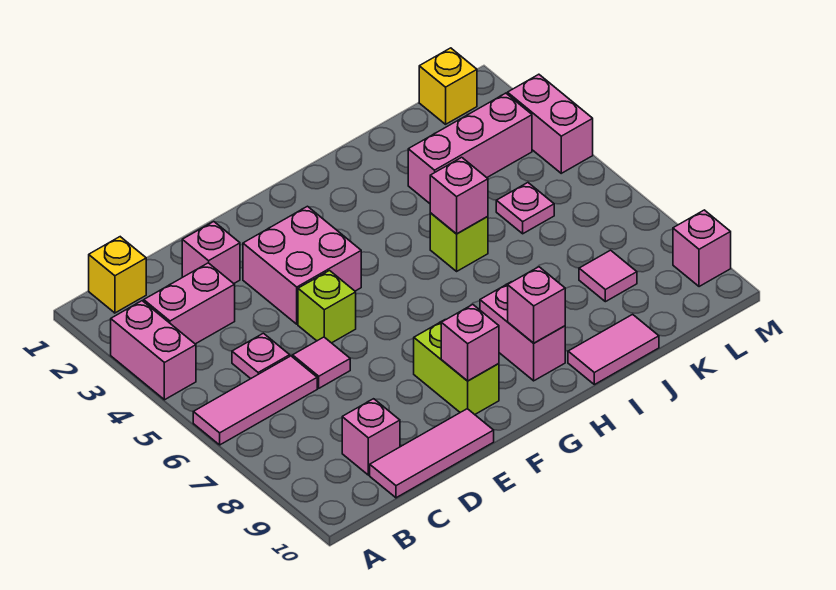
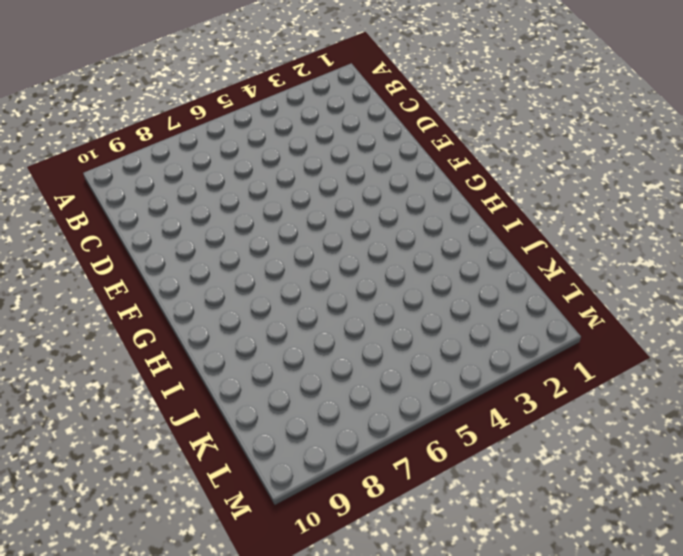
none -> pink brick A3:A4 level 1
none -> pink tile A6:C6 level 1
none -> yellow brick B1 level 1

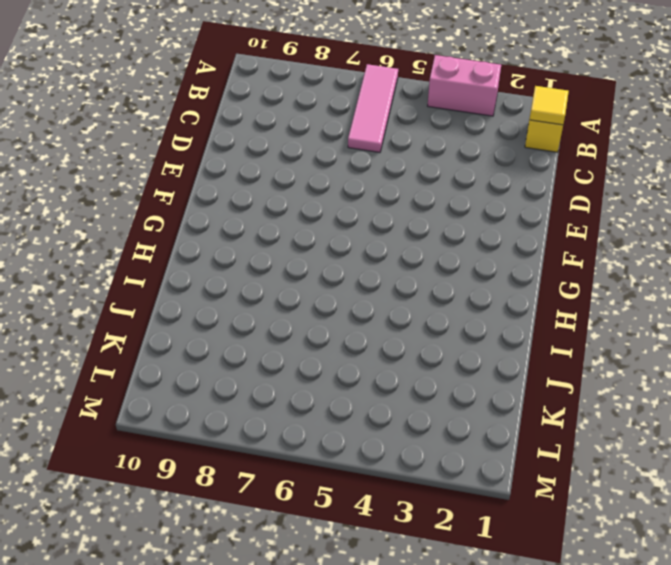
yellow tile B1 level 2 -> none
none -> pink brick B3:C3 level 1
none -> pink plate C5 level 1
none -> pink brick C9 level 1

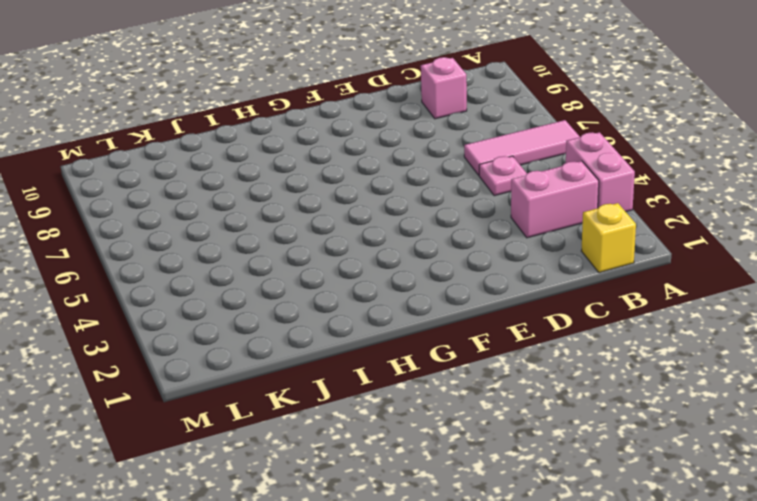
none -> pink tile C10:E10 level 1
none -> pink brick D2 level 1
none -> pink tile D6 level 1

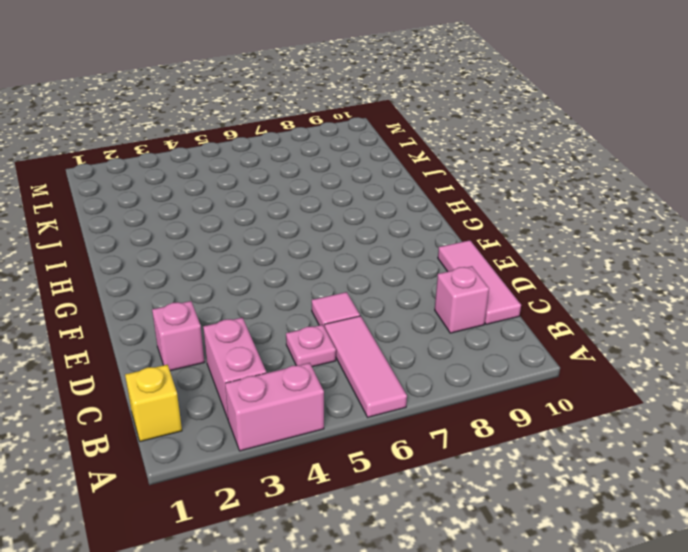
none -> pink brick E3:F4 level 1
none -> lime brick E5 level 1
none -> lime brick F8:F9 level 1

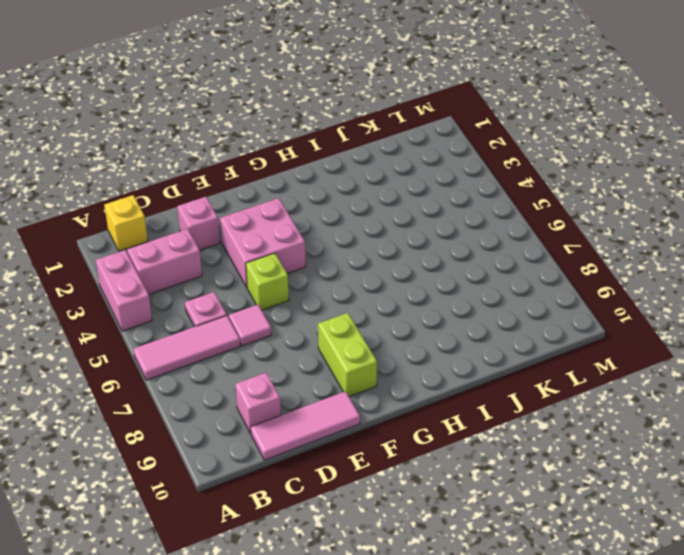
none -> pink brick H8:H9 level 1
none -> lime brick I5 level 1
none -> pink tile I10:J10 level 1

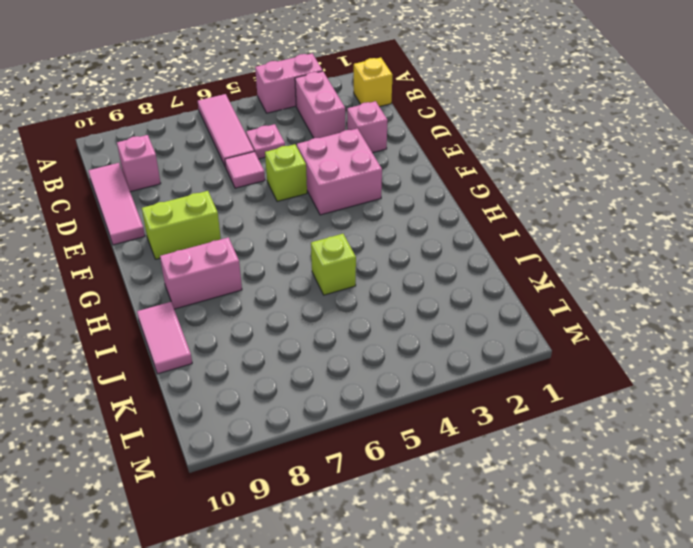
none -> pink brick J3:L3 level 1
none -> pink plate K5 level 1
none -> pink tile K8 level 1

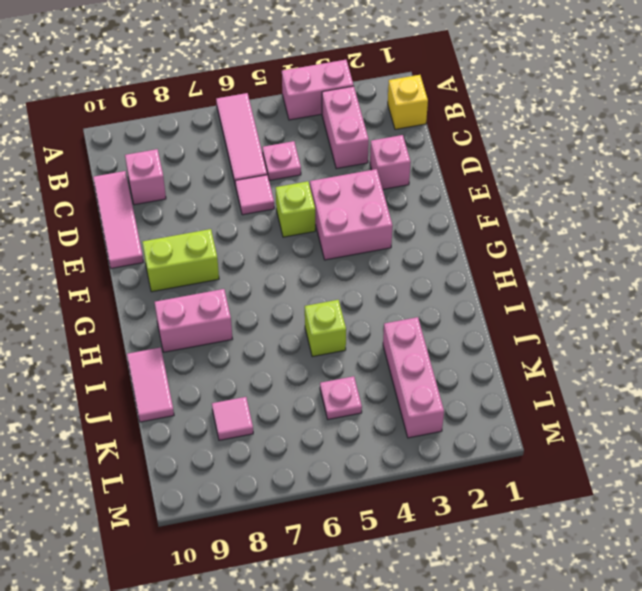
none -> yellow brick L1 level 1
none -> pink brick M3:M4 level 1
none -> pink brick M9 level 1

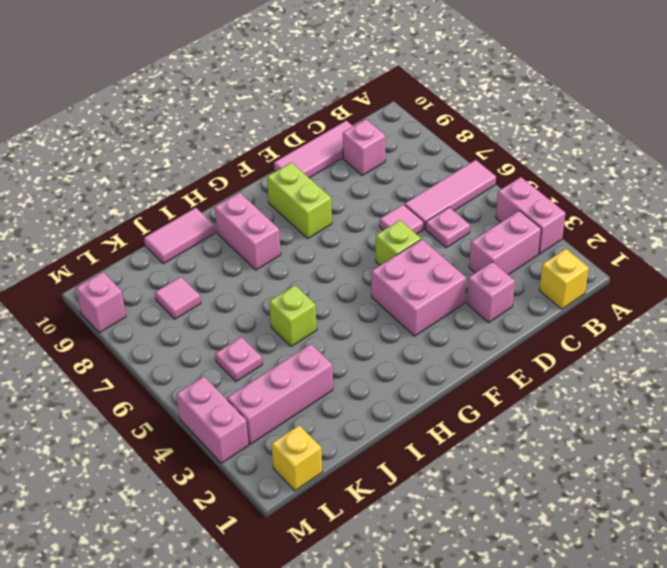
none -> pink brick F9 level 2
none -> pink brick H9 level 2
none -> pink brick I5 level 2

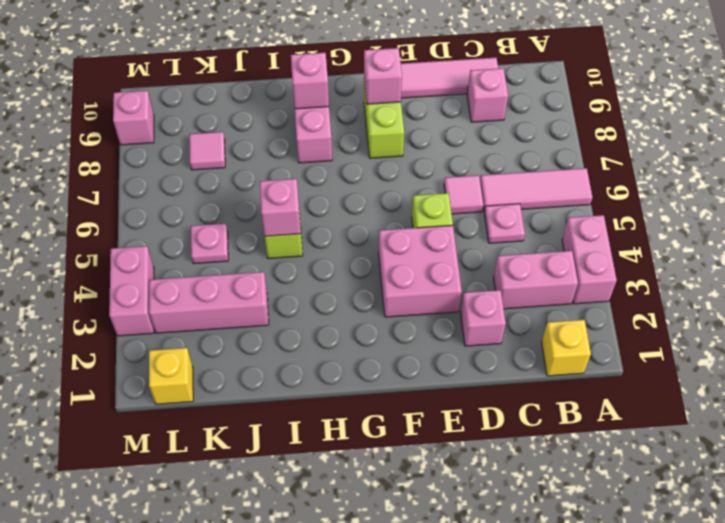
none -> pink tile I10:J10 level 1

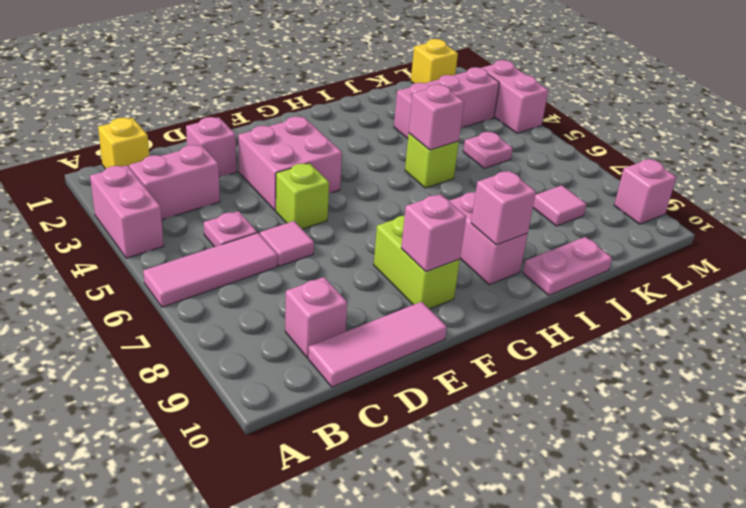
pink plate I10:J10 level 1 -> pink tile I10:J10 level 1

